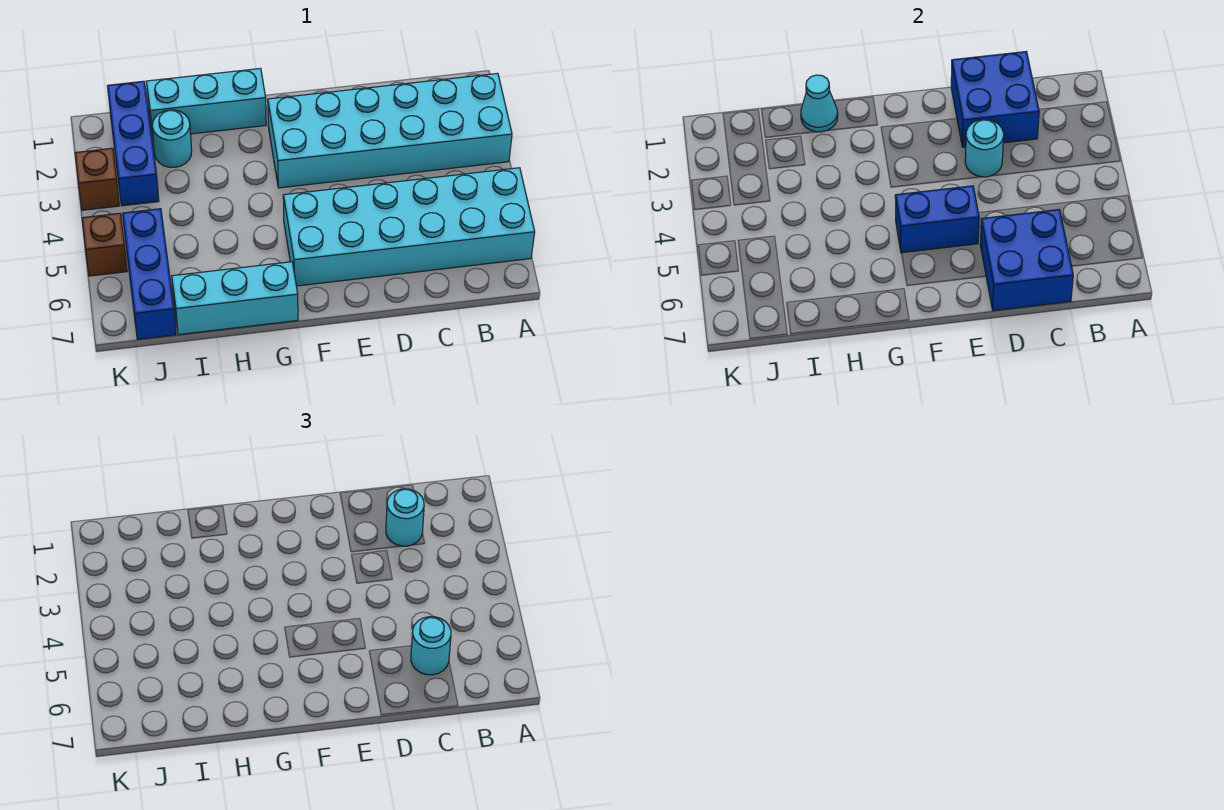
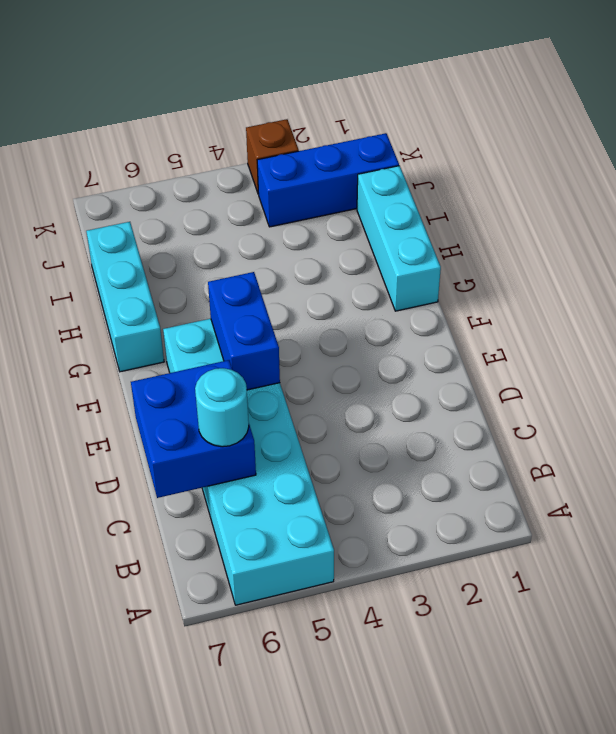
none -> cyan brick A2:F3 level 1
none -> cyan round brick I2 level 1
none -> blue brick J5:J7 level 1

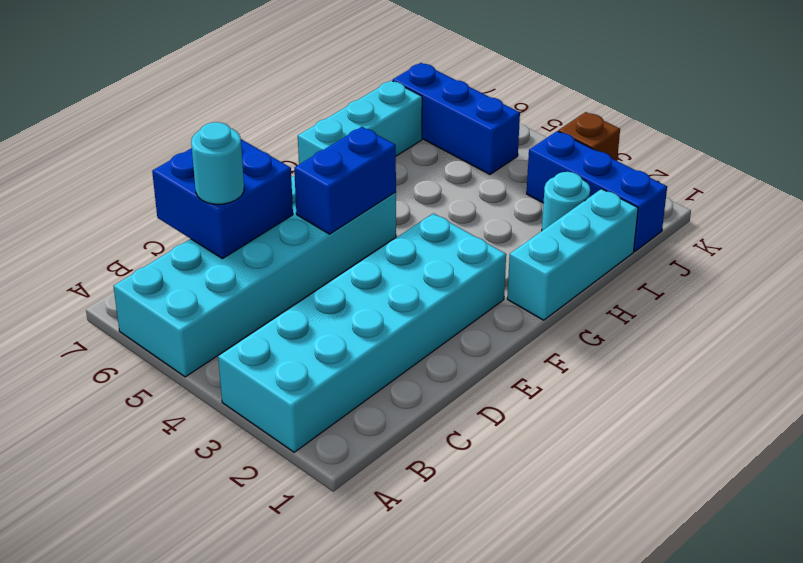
none -> brown brick K5 level 1
none -> blue brick C1:D2 level 2
none -> cyan round brick D3 level 2

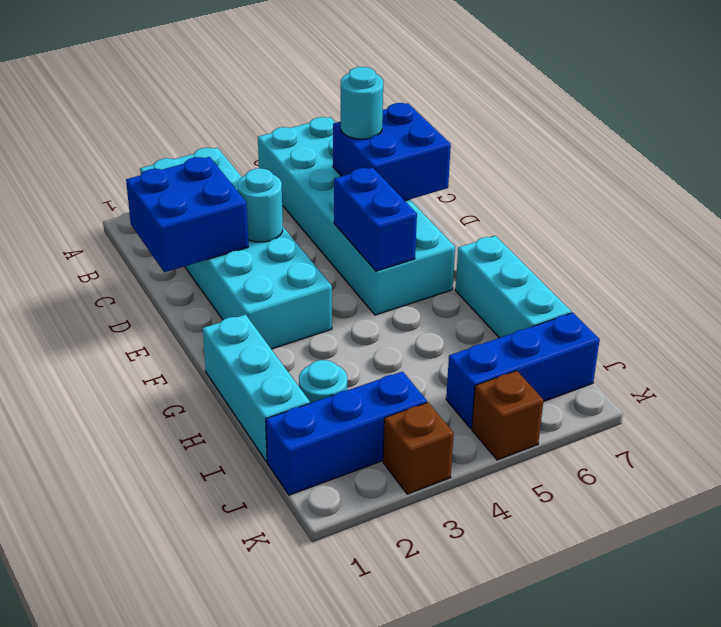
none -> cyan cone H1 level 2
none -> cyan round brick C2 level 3

